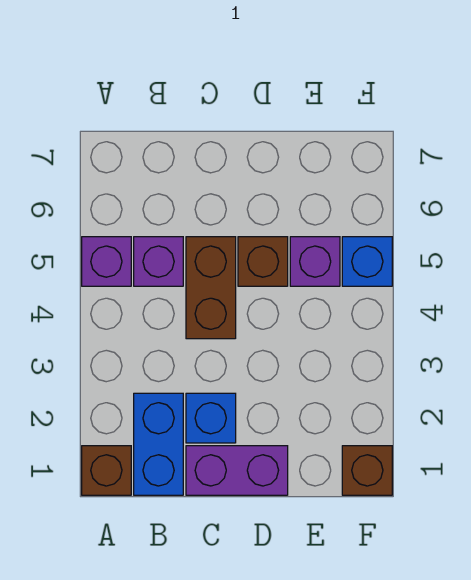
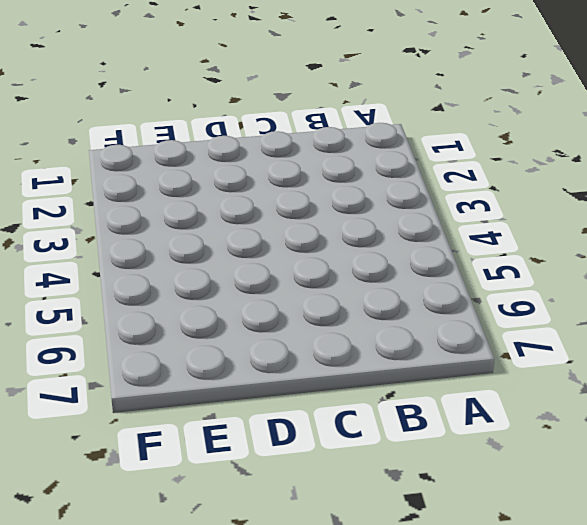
none -> brown brick A1 level 1
none -> purple brick A5 level 1

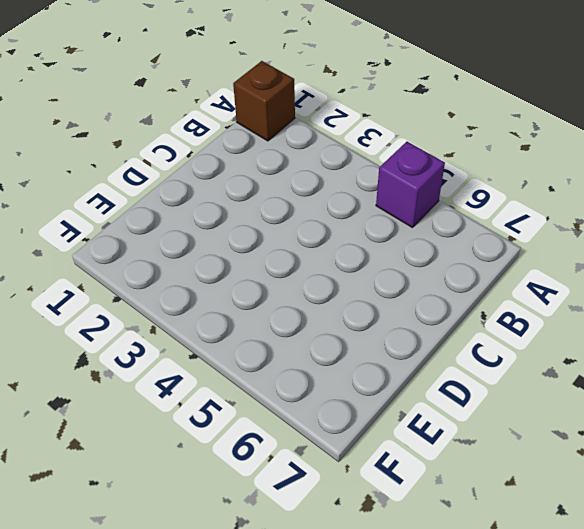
none -> blue brick B1:B2 level 1
none -> purple brick B5 level 1

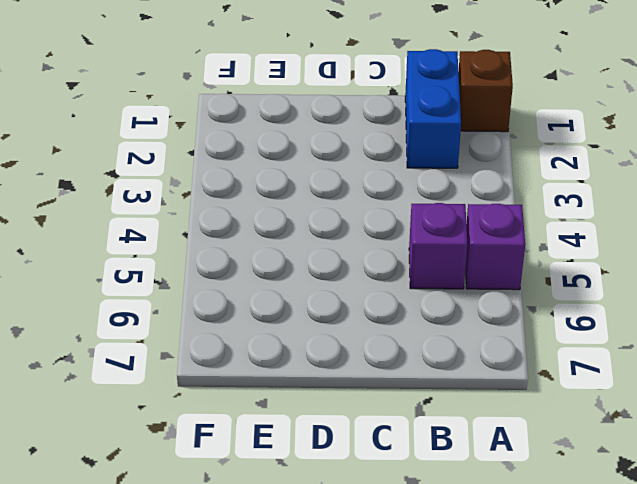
none -> purple brick C1:D1 level 1
none -> blue brick C2 level 1

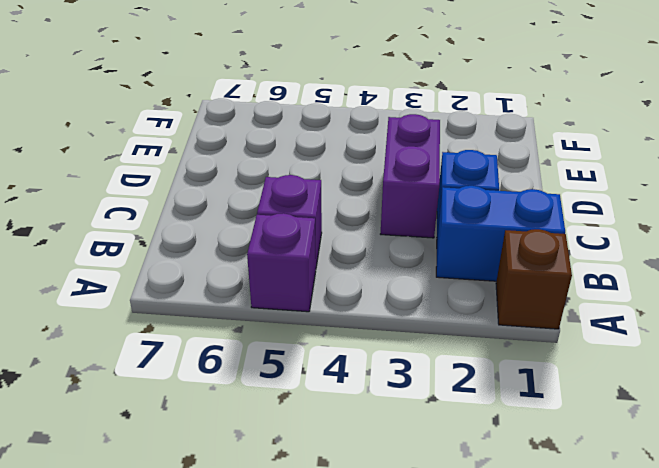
purple brick C3:D3 level 1 -> purple brick C1:D1 level 1
none -> brown brick C4:C5 level 1
none -> brown brick D5 level 1

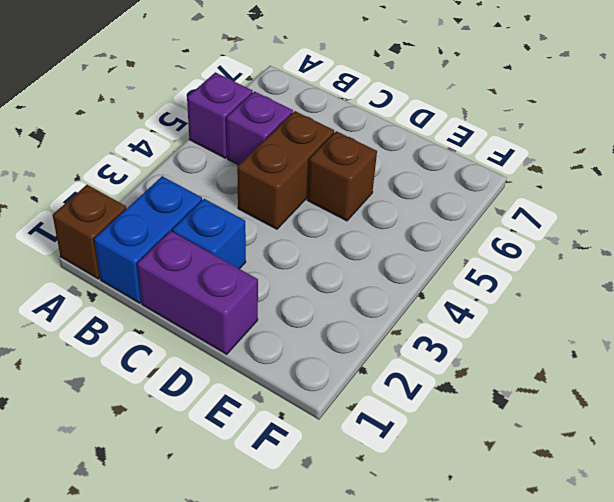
none -> purple brick E5 level 1
none -> brown brick F1 level 1

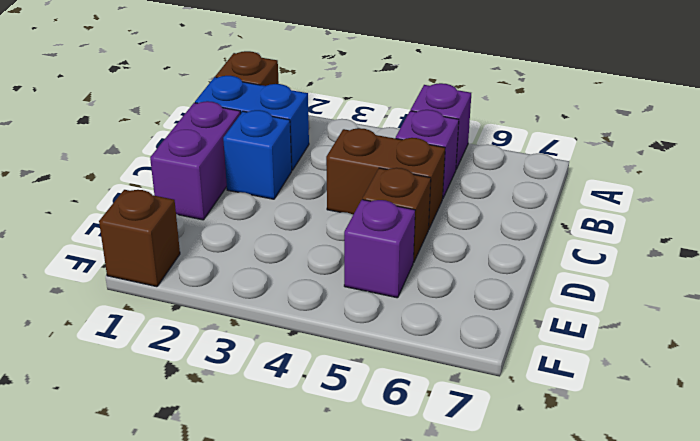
none -> blue brick F5 level 1

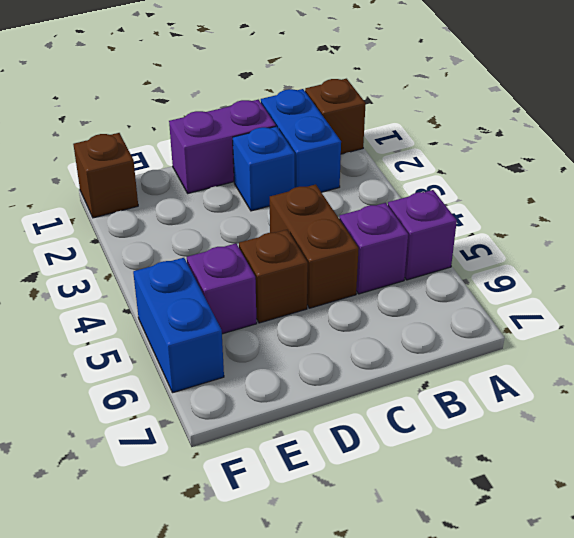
blue brick F5:F6 level 1 -> blue brick F5 level 1

